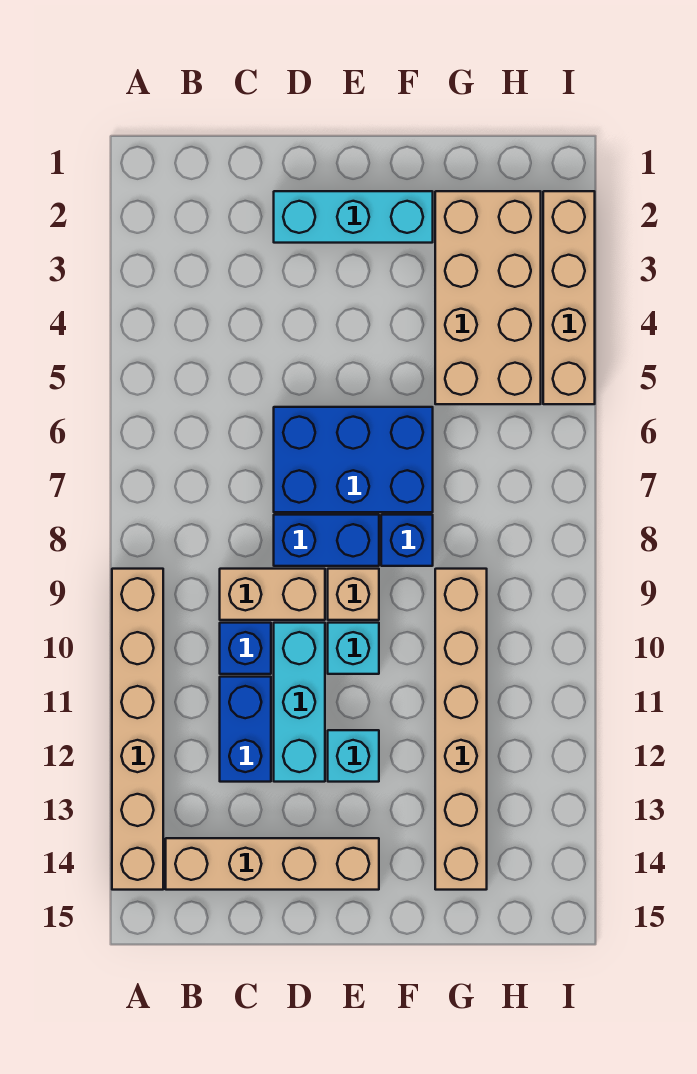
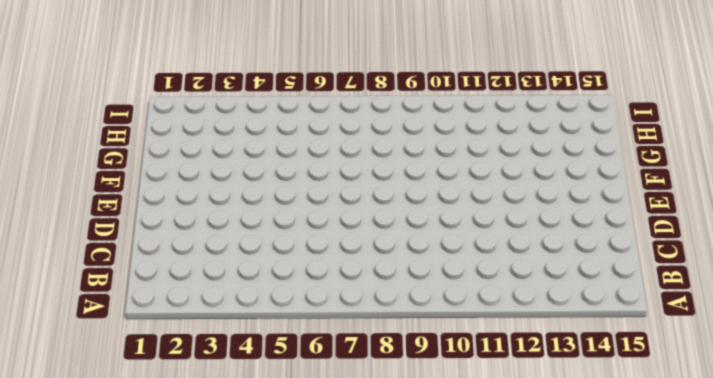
none -> tan brick A9:A14 level 1
none -> tan brick B14:E14 level 1
none -> tan brick C9:D9 level 1

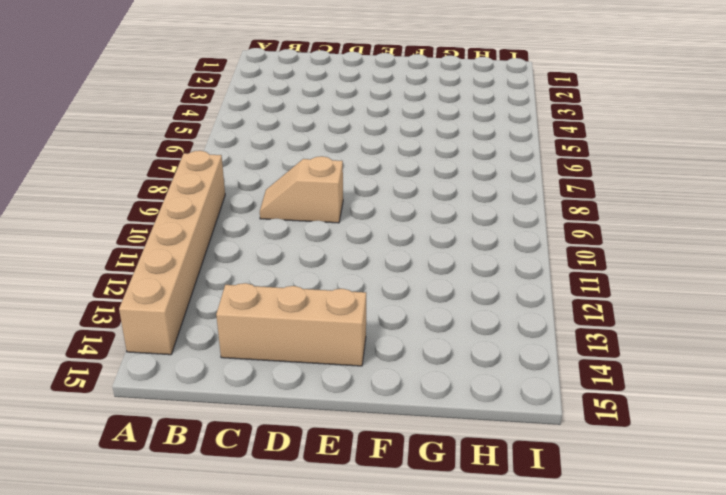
tan slope C9:D9 level 1 top D -> tan brick C9:D9 level 1
tan brick C14:E14 level 1 -> tan brick B14:E14 level 1
none -> blue brick C10 level 1
none -> blue brick C11:C12 level 1
none -> cyan brick D2:F2 level 1

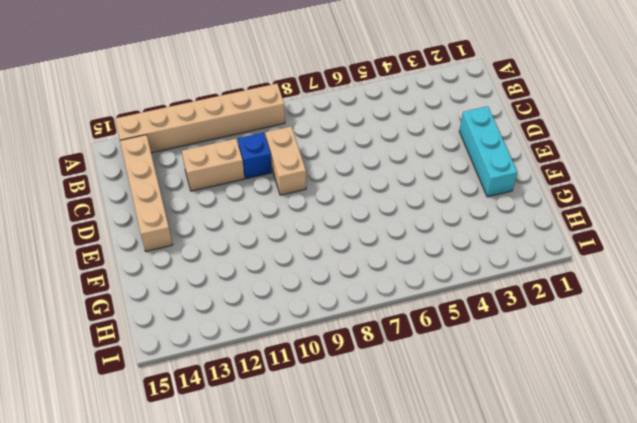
tan brick C11:C12 level 1 -> blue brick C11:C12 level 1
none -> blue brick D6:F7 level 1
none -> blue brick D8:E8 level 1
none -> cyan brick D10:D12 level 1

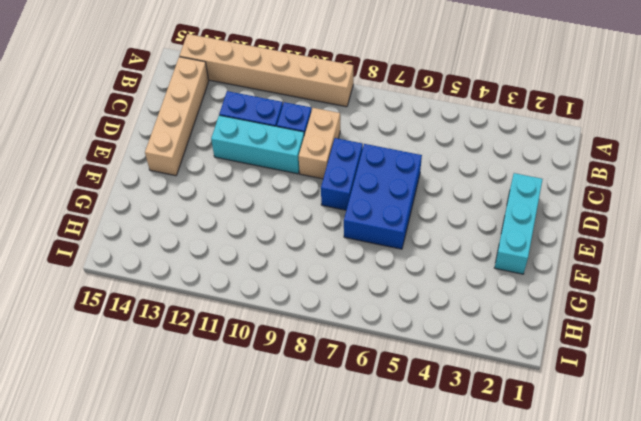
none -> tan brick E9 level 1
none -> cyan brick E10 level 1
none -> cyan brick E12 level 1

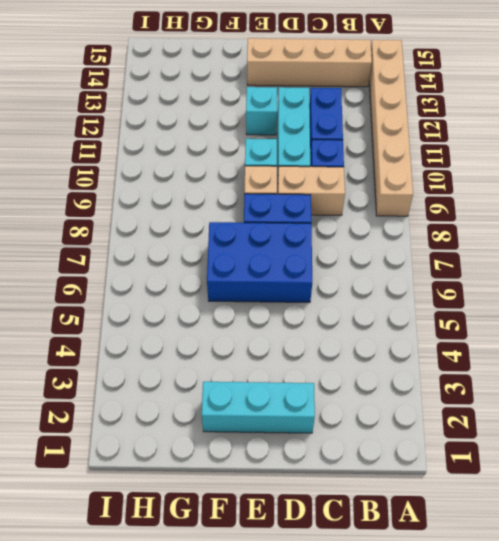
none -> blue brick F8 level 1
none -> tan brick G2:H5 level 1
none -> tan brick G9:G14 level 1

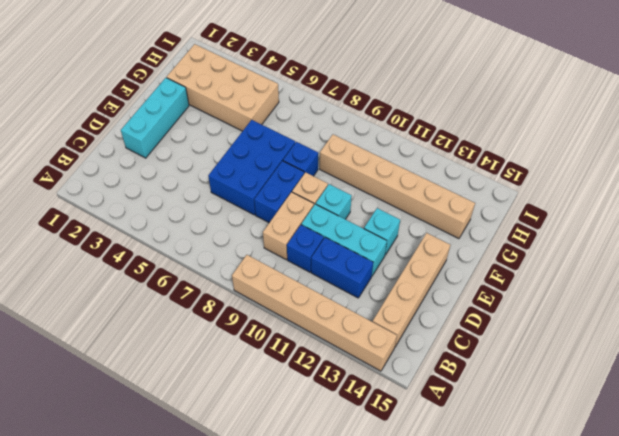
none -> tan brick I2:I5 level 1

